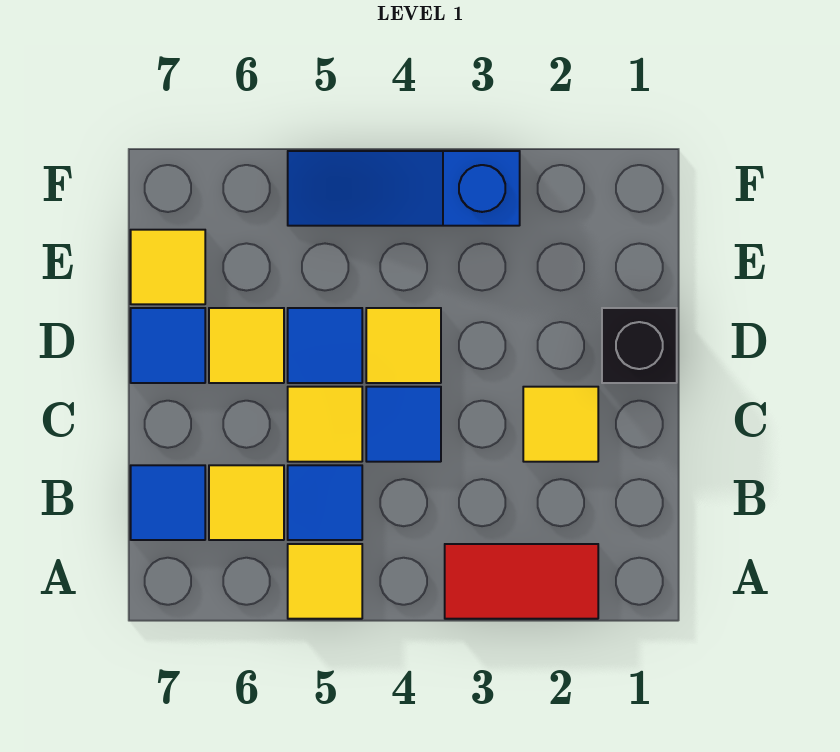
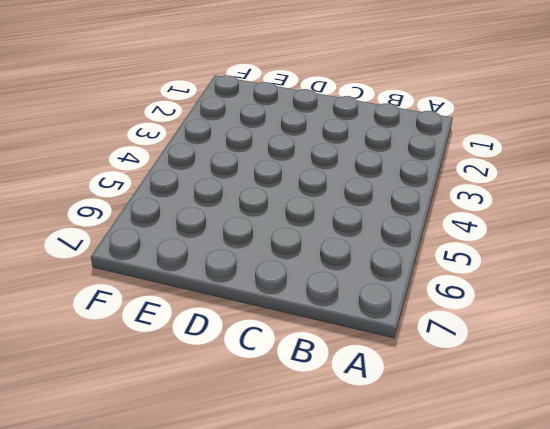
none -> red tile A2:A3 level 1
none -> yellow tile A5 level 1
none -> blue tile B5 level 1

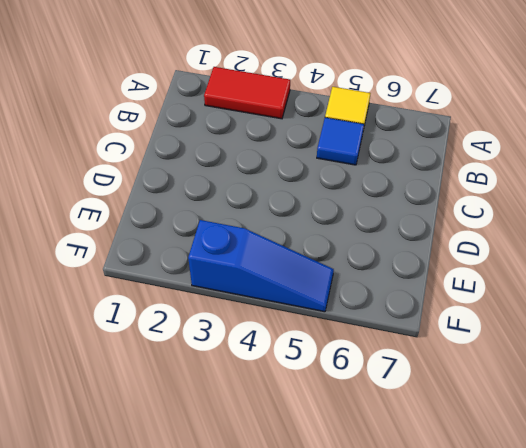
none -> yellow tile B6 level 1
none -> blue tile B7 level 1
none -> yellow tile C2 level 1

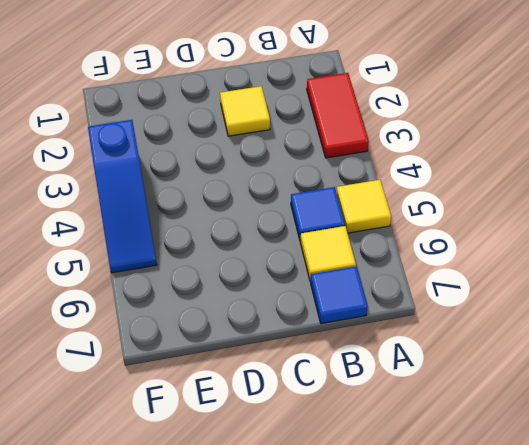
none -> blue tile C4 level 1
none -> yellow tile C5 level 1
none -> black brick D1 level 1

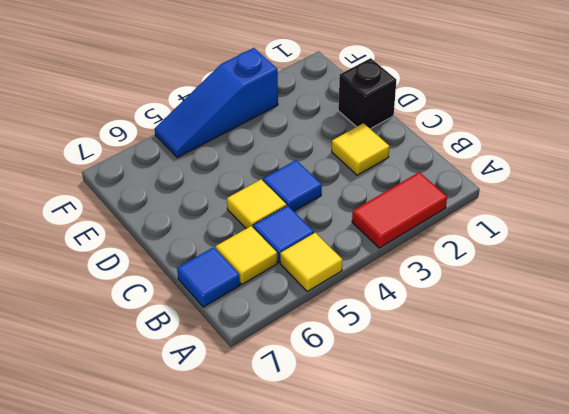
none -> yellow tile D4 level 1
none -> blue tile D5 level 1
none -> yellow tile D6 level 1

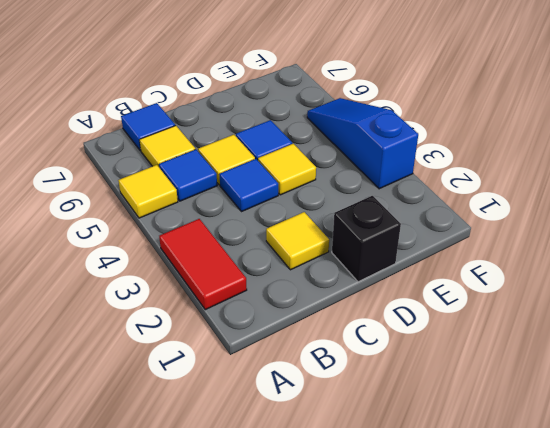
none -> yellow tile D6 level 1
none -> blue tile D7 level 1
none -> yellow tile E7 level 1

